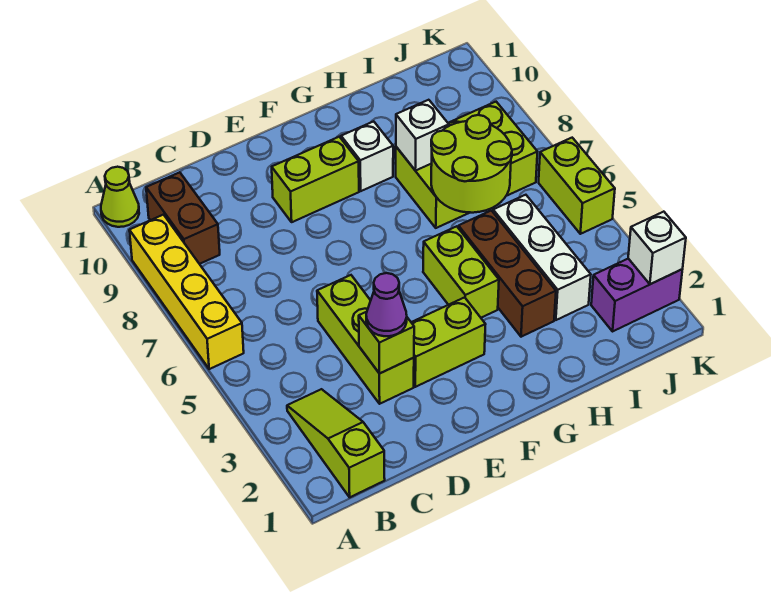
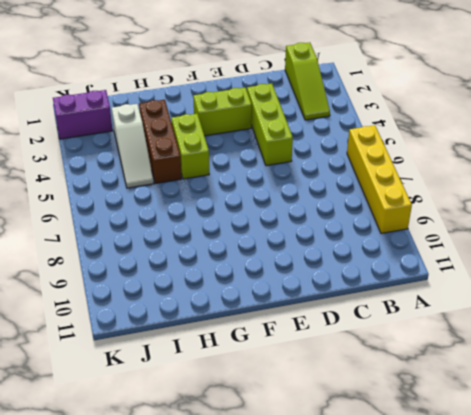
white slope I3:I5 level 1 top 3 -> white brick I3:I5 level 1
none -> lime cone A11 level 1
none -> brown brick B9:B10 level 1
none -> lime brick E9:F9 level 1

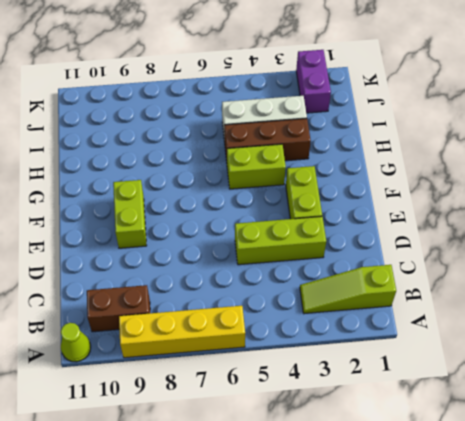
none -> white brick G9 level 1
none -> lime brick H7:J8 level 1
none -> lime brick K5:K6 level 1

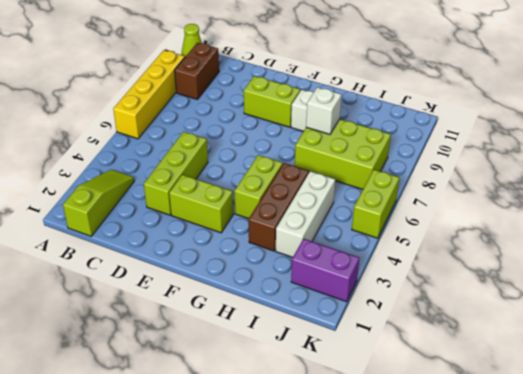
none -> lime brick D3 level 2
none -> lime round brick H6:I7 level 2
none -> white brick K2 level 2

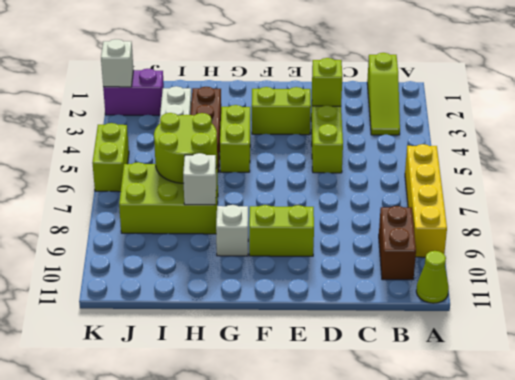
none -> purple cone D3 level 3

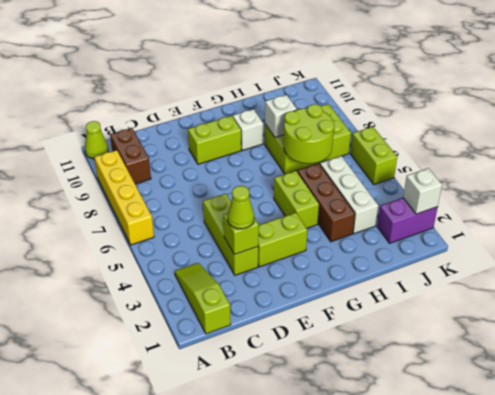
lime cone D3 level 3 -> purple cone D3 level 3

